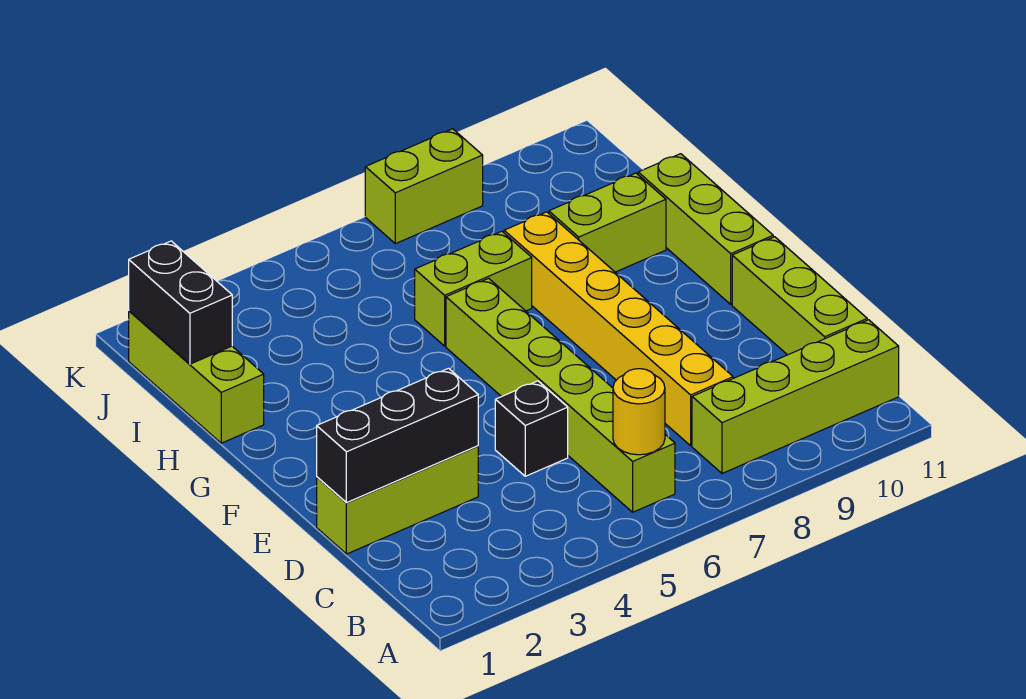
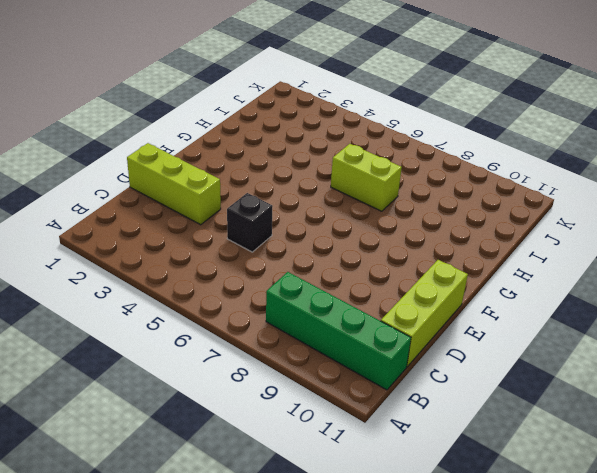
green brick B8:B11 level 1 -> lime brick B8:B11 level 1
none -> lime brick B6:G6 level 1
none -> yellow brick C8:H8 level 1
none -> lime brick F11:H11 level 1

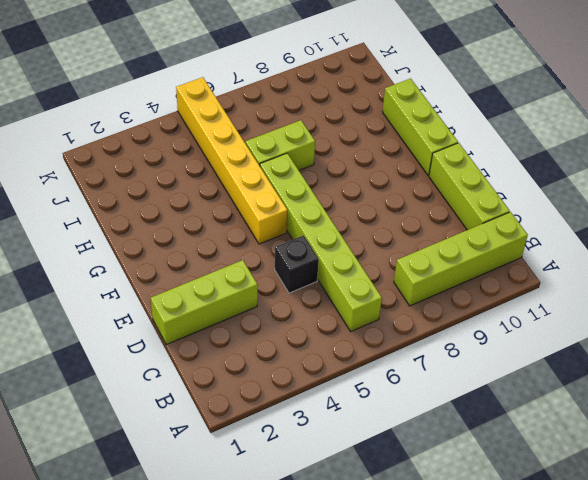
yellow brick F5:K5 level 1 -> yellow brick C8:H8 level 1
none -> lime brick H1:J1 level 1
none -> lime brick H9:H10 level 1
none -> lime brick K7:K8 level 1

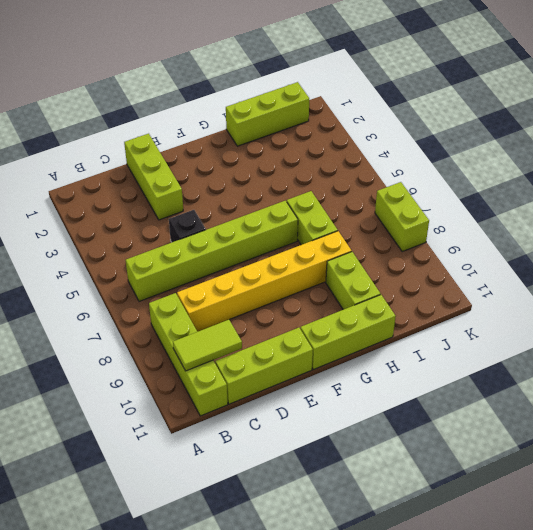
lime tile B10:C10 level 2 -> none
none -> yellow round brick B6 level 2
none -> black brick D1:D3 level 2
none -> black brick I1:J1 level 2

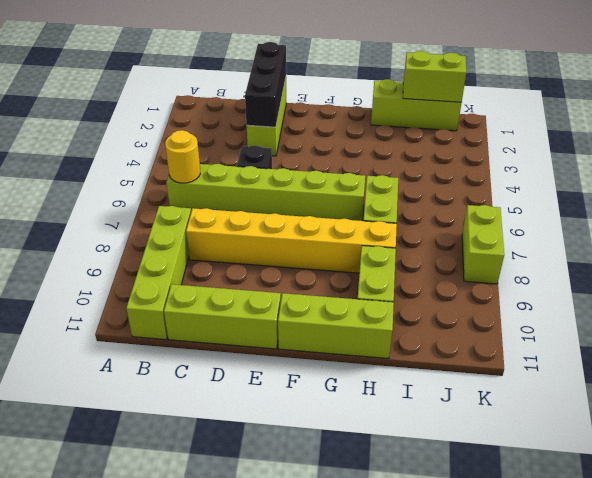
lime brick I1:J1 level 2 -> black brick I1:J1 level 2

